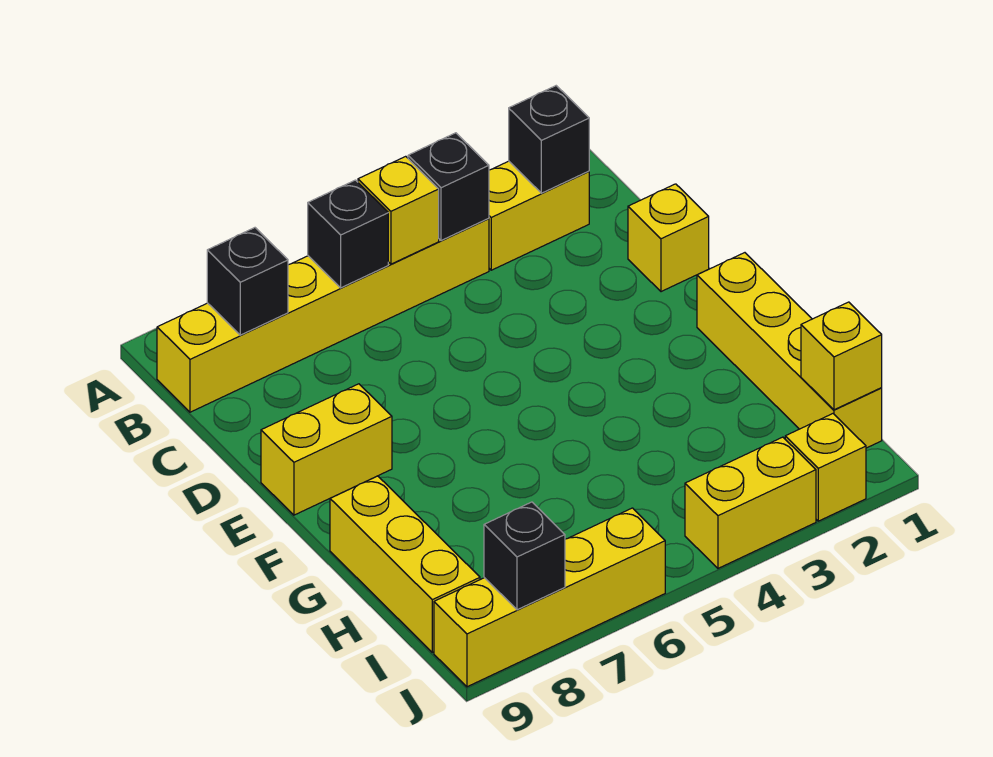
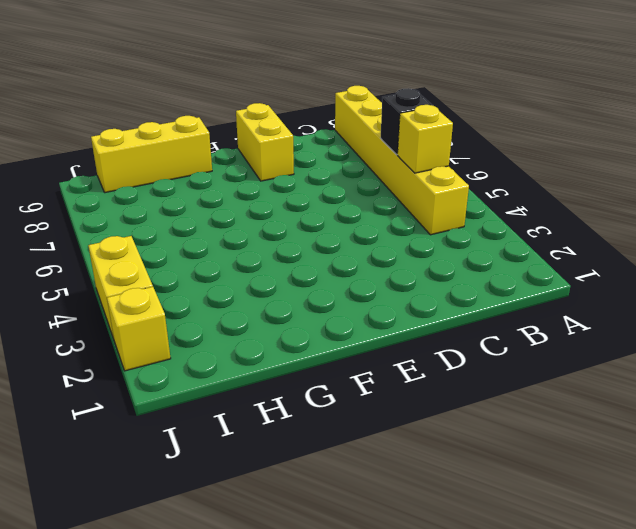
none -> yellow brick B2:B3 level 1
none -> yellow brick D1 level 1
none -> yellow brick F1:I1 level 1

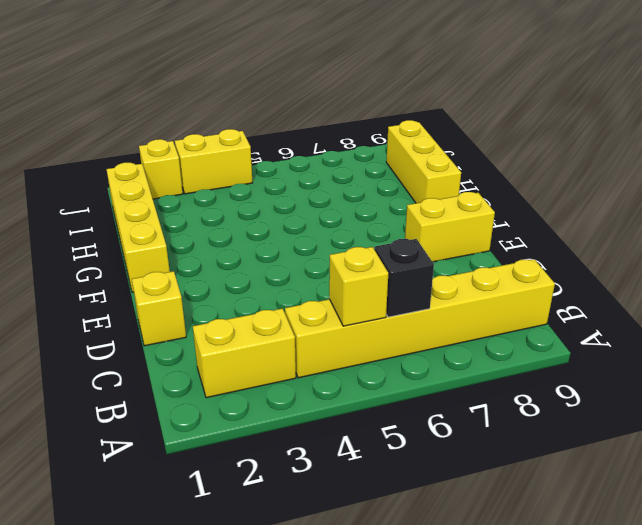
none -> yellow brick J6:J9 level 1
none -> black brick B2 level 2
none -> black brick B4 level 2

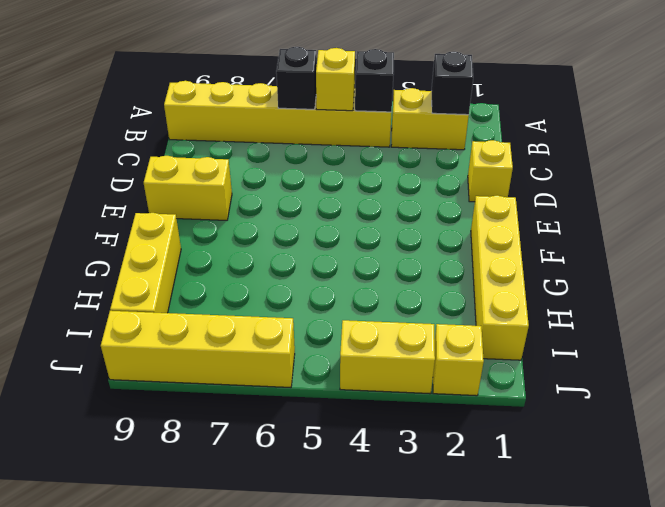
none -> black brick B8 level 2
none -> yellow brick I1 level 2
none -> black brick J8 level 2

